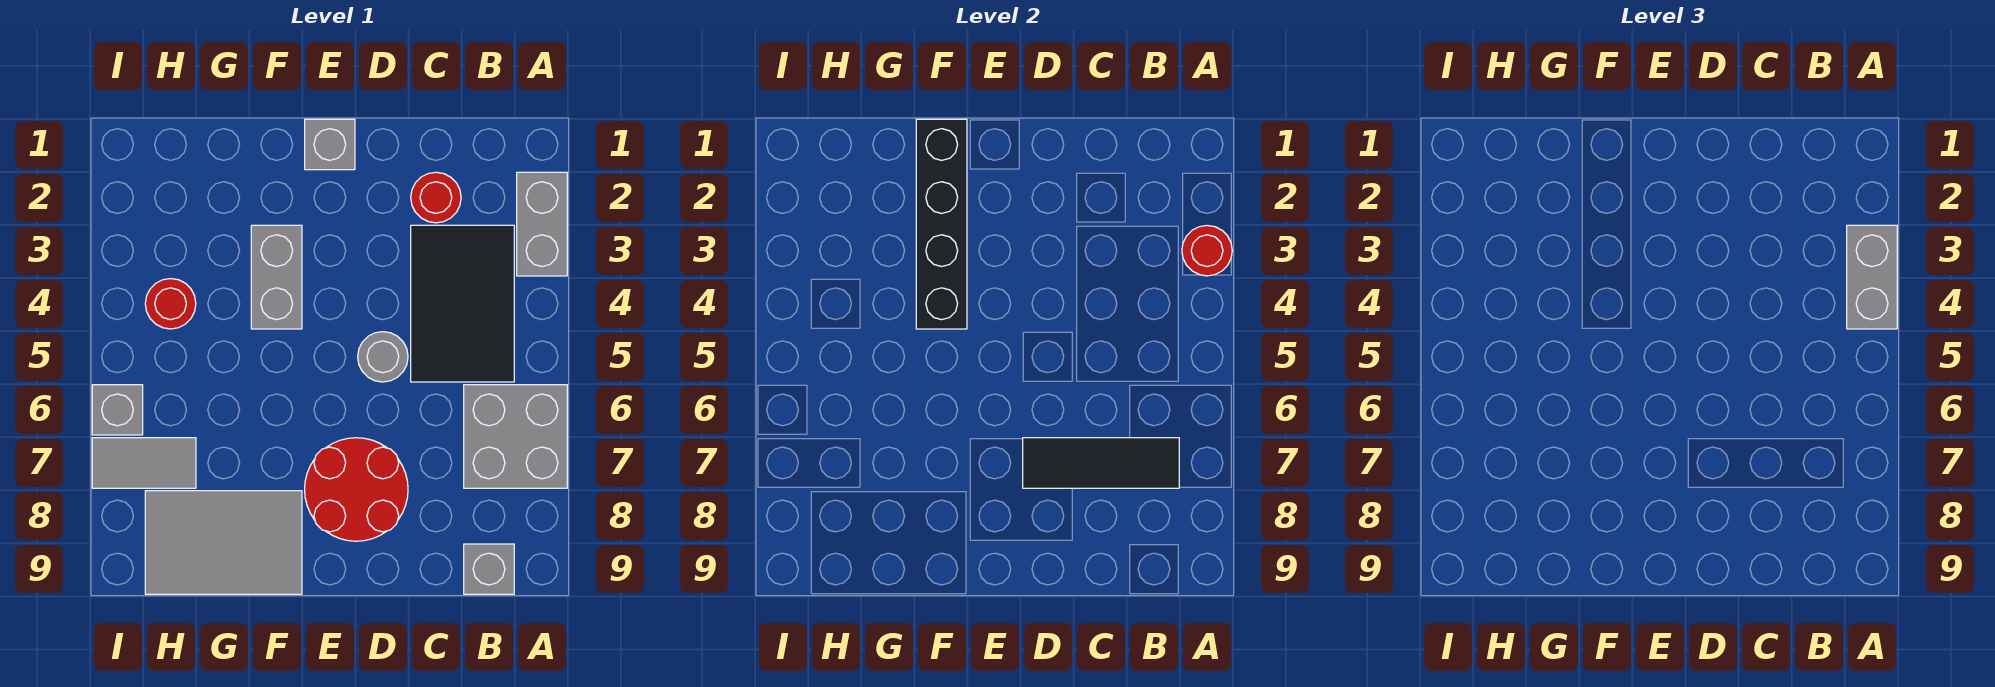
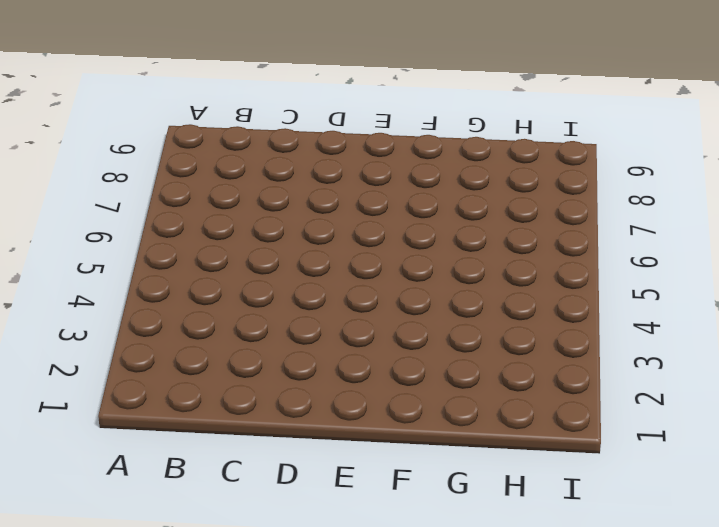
none -> grey brick A2:A3 level 1
none -> grey brick A6:B7 level 1
none -> black tile B3:C5 level 1

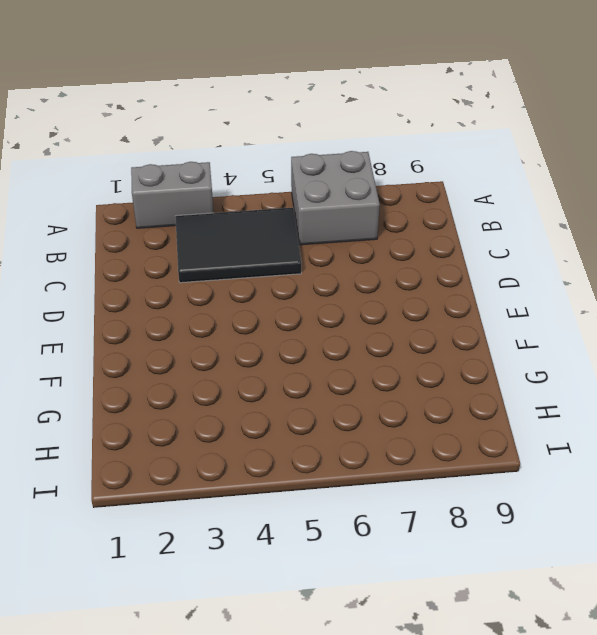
none -> grey brick B9 level 1
none -> red round brick C2 level 1
none -> grey round brick D5 level 1

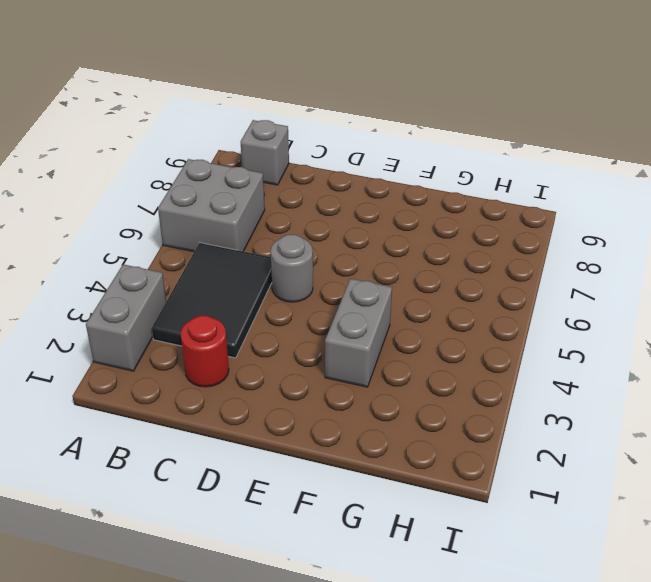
none -> red round brick D7:E8 level 1
none -> grey brick E1 level 1
none -> grey tile F8:H9 level 1

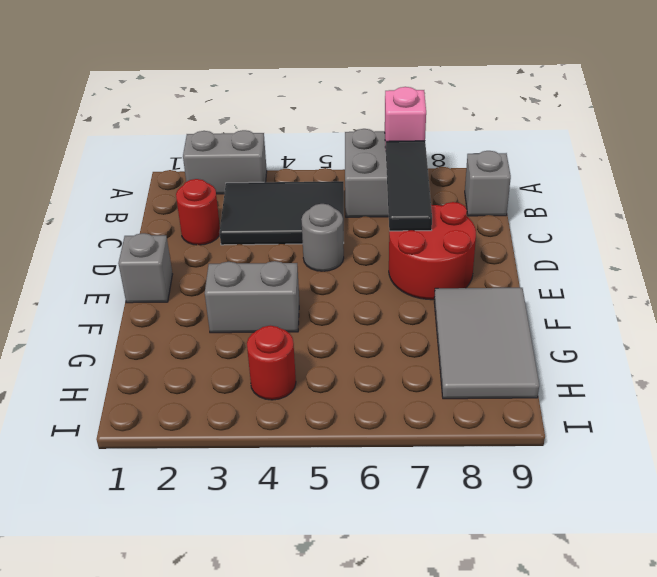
pink brick A7 level 2 -> none
none -> grey tile H7:I7 level 1
none -> grey brick I6 level 1
none -> red round brick A3 level 2

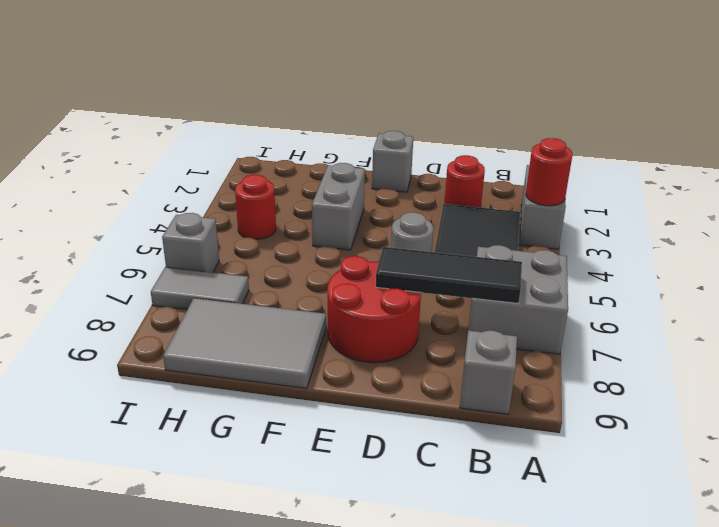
none -> black brick F1:F4 level 2
none -> grey brick A3:A4 level 3

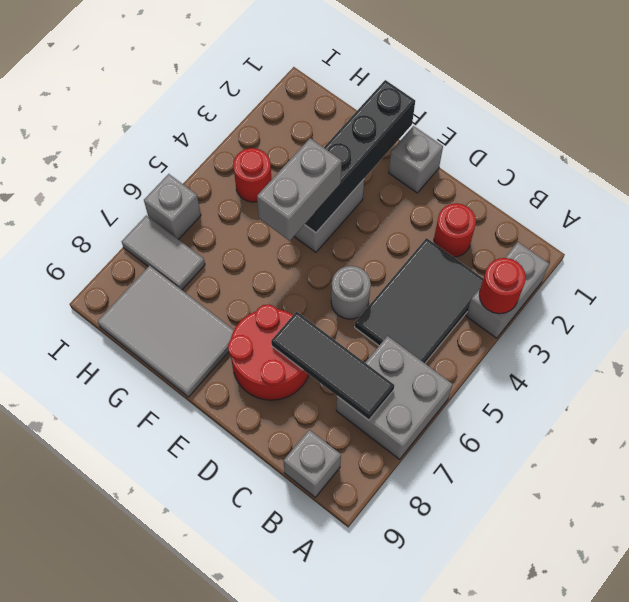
grey brick F4:F5 level 3 -> grey brick A3:A4 level 3

